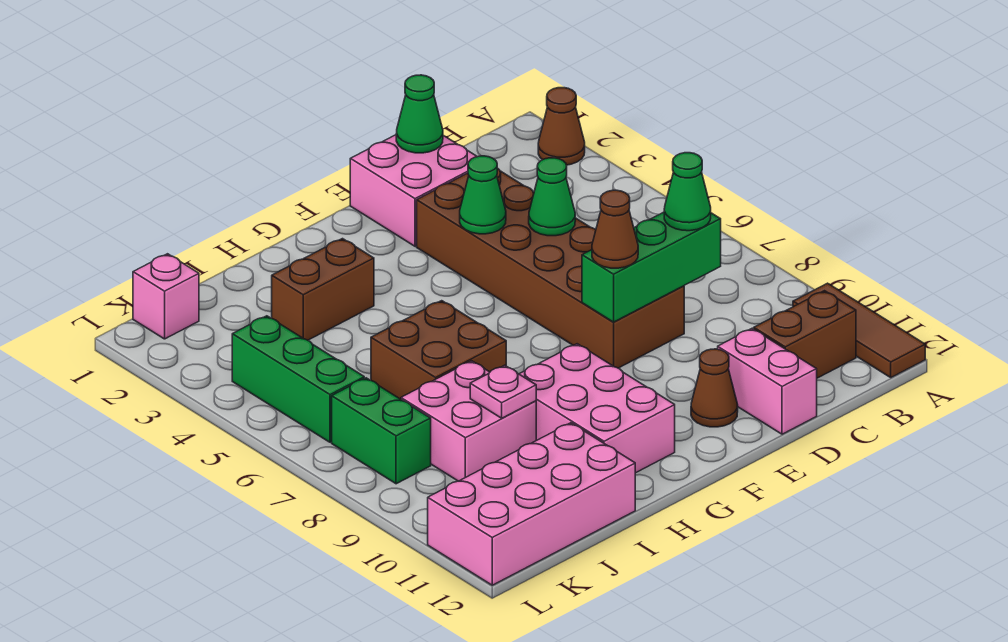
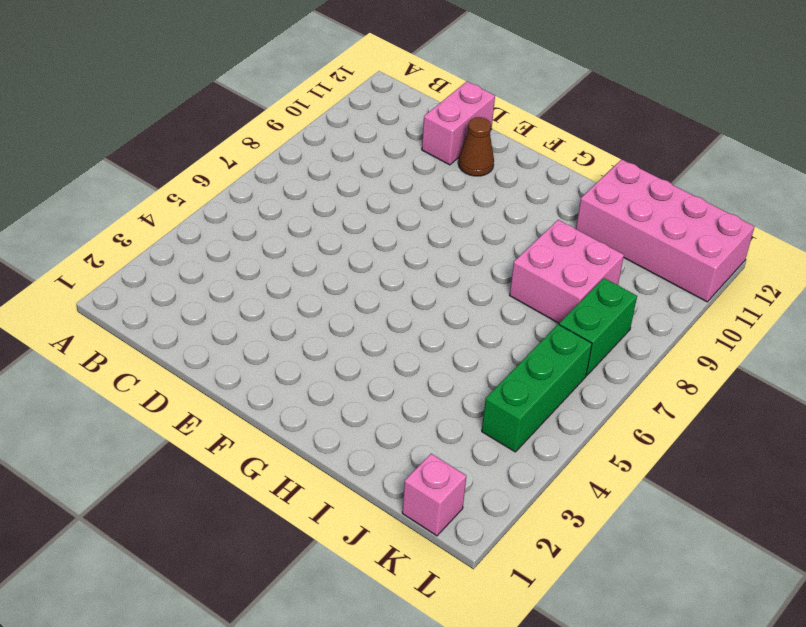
none -> brown cone A2 level 1
none -> brown tile A10:A12 level 1
none -> brown brick B11:C11 level 1

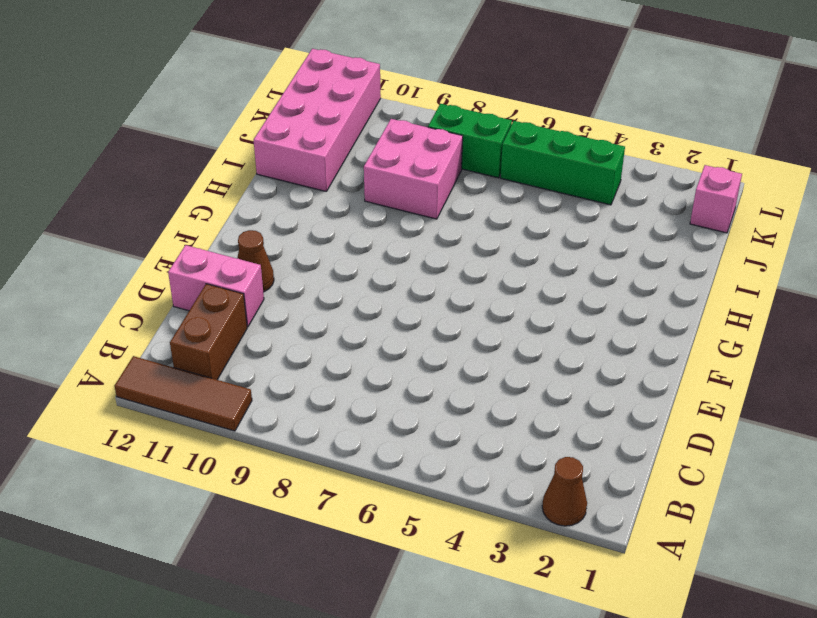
none -> pink brick D1:E2 level 1
none -> brown brick D3:E8 level 1
none -> pink brick G9:H11 level 1

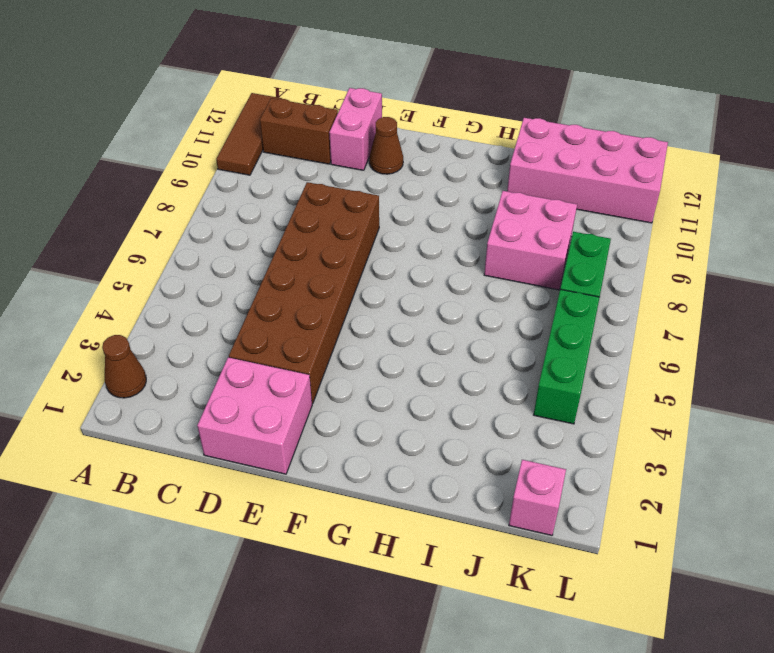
none -> pink brick G9:H11 level 1
none -> brown brick H3:I3 level 1
none -> brown brick H6:I7 level 1

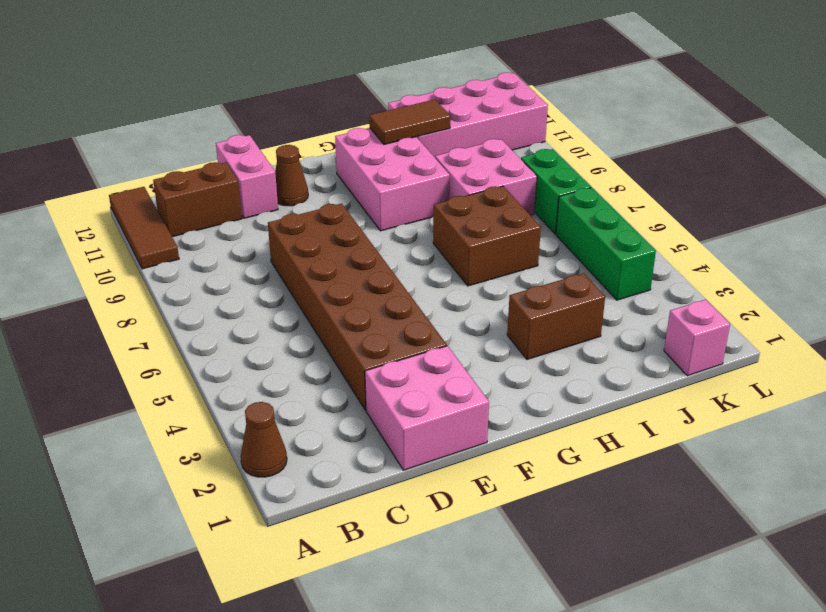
brown tile H11:I11 level 2 -> none
none -> green brick C8:E8 level 2
none -> green cone D1 level 2
none -> green cone D5 level 2

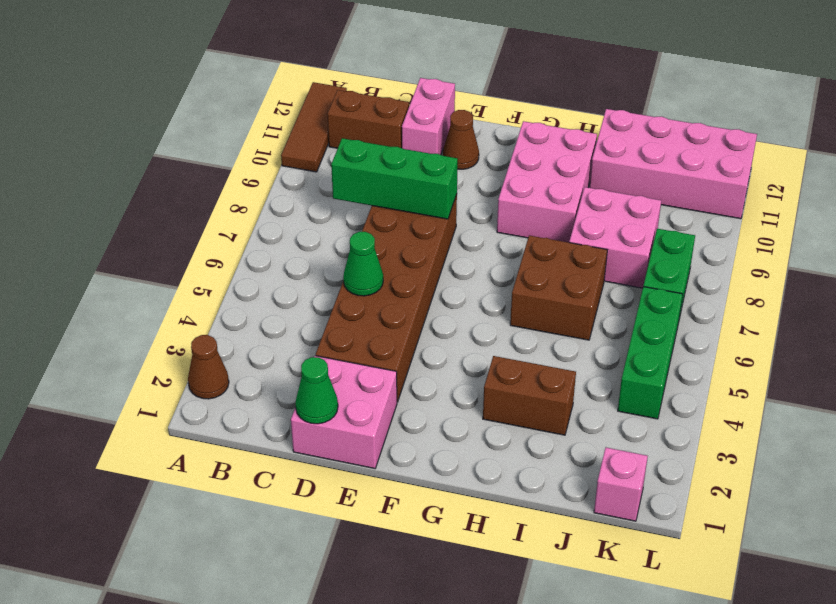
none -> green cone E4 level 2
none -> pink plate I9 level 2
none -> green cone C8 level 3

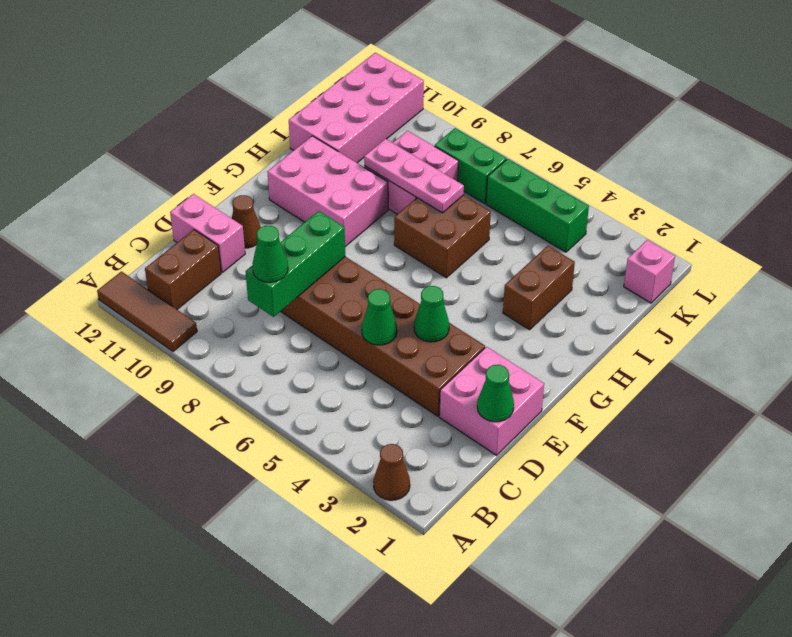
pink plate I7:I9 level 2 -> pink plate I9 level 2
none -> brown cone E8 level 3

